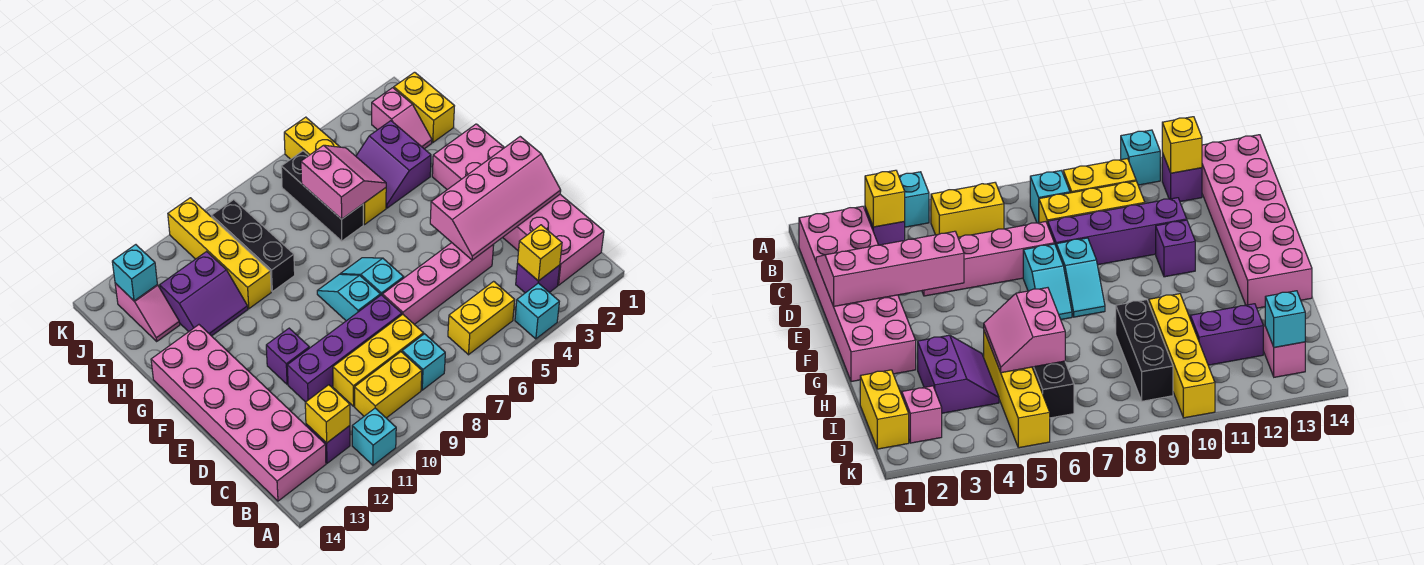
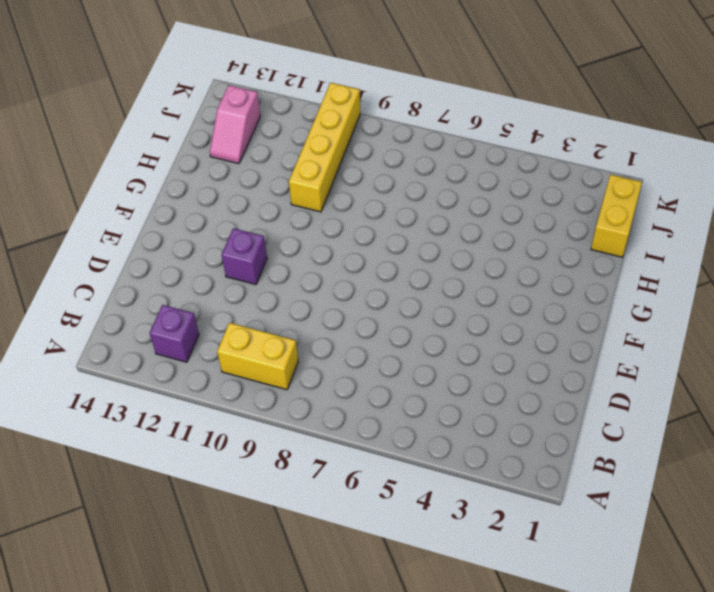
none -> cyan brick A4 level 1
none -> cyan brick A11 level 1
none -> pink brick B1:G2 level 1

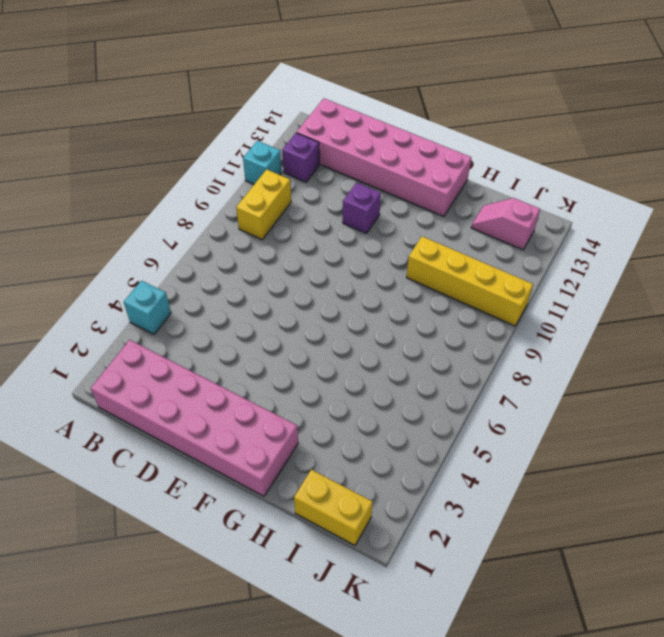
none -> purple brick B3 level 1
none -> yellow brick B5:B6 level 1
none -> cyan brick B8 level 1

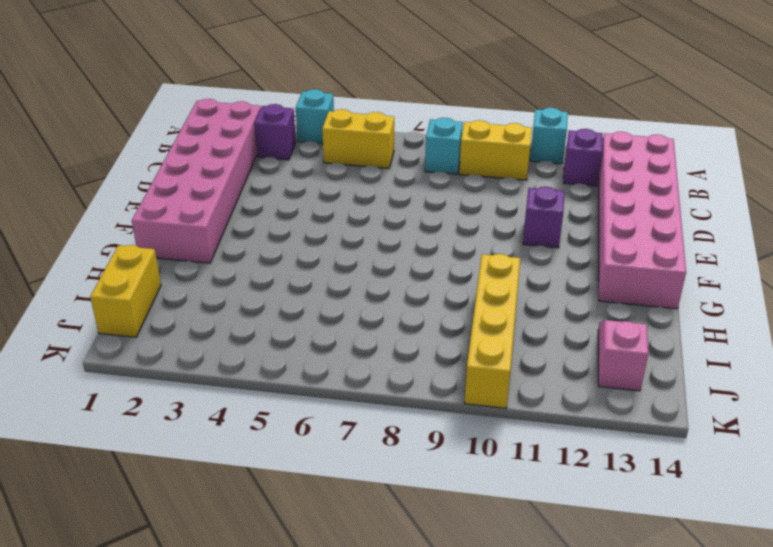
none -> yellow brick C8:C10 level 1
none -> pink brick D4:D7 level 1
none -> purple brick D8:D11 level 1

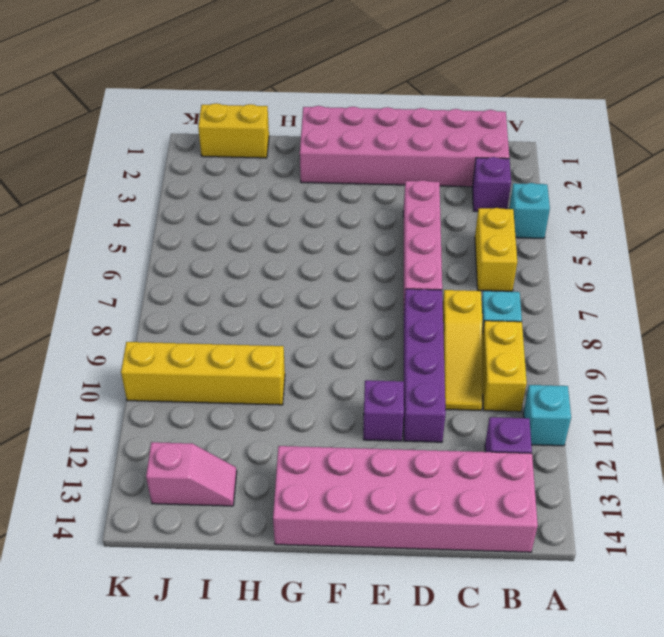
yellow slope C8:C10 level 1 top 8 -> yellow brick C8:C10 level 1
none -> cyan slope E7:F7 level 1 top E
none -> cyan slope E8:F8 level 1 top E
none -> purple slope H3:I4 level 1 top 3

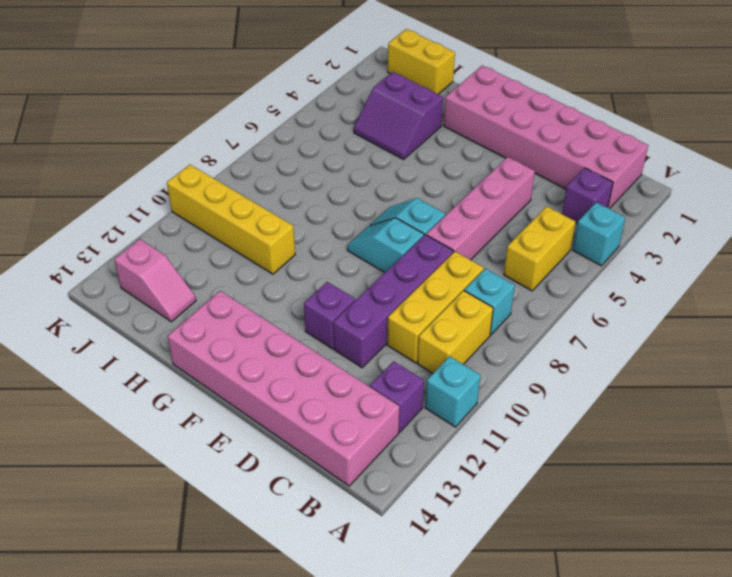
none -> yellow brick H5:K5 level 1
none -> black brick H6:J6 level 1
none -> black brick H9:J9 level 1

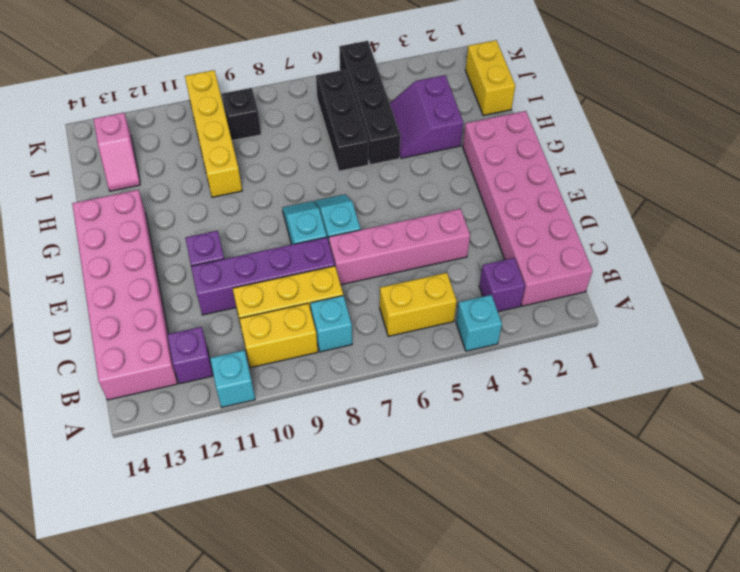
black brick H5:K5 level 1 -> yellow brick H5:K5 level 1
black brick J9 level 1 -> black brick H9:J9 level 1
none -> purple slope H11:I12 level 1 top I
none -> pink slope I2:J2 level 1 top J
none -> yellow brick B3 level 2

